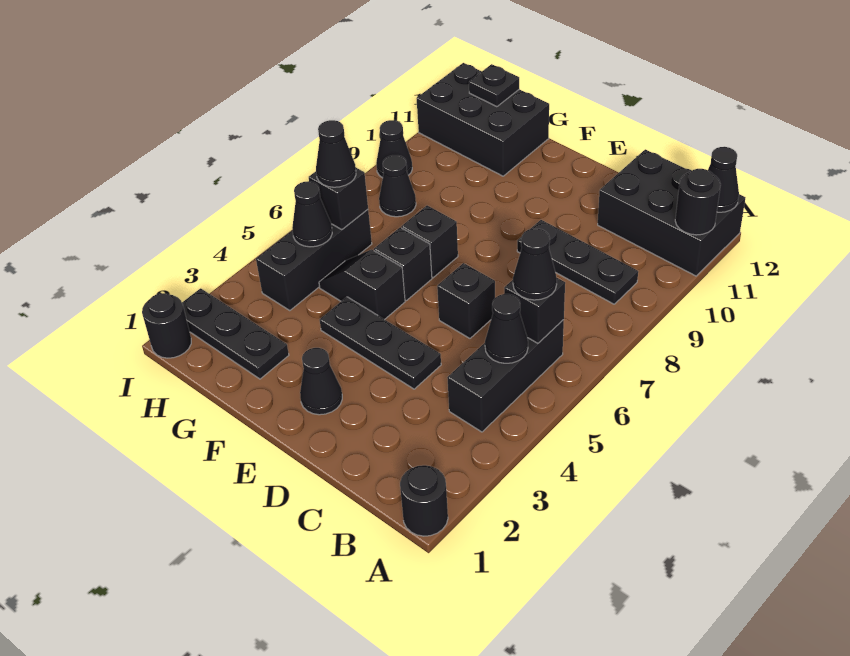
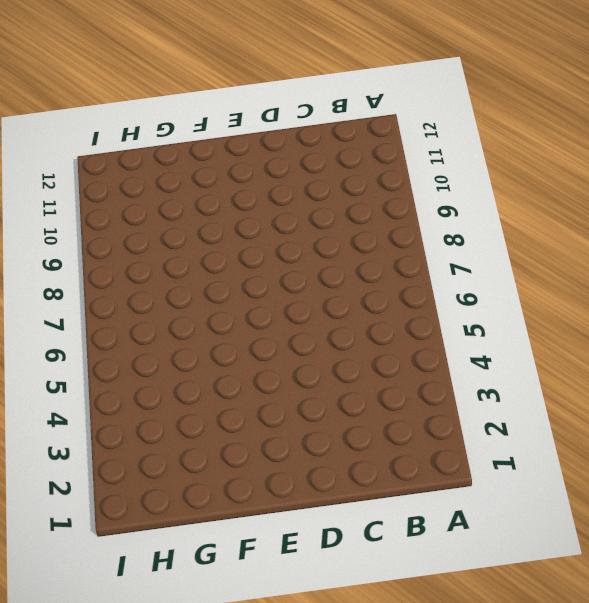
none -> black round brick A1 level 1
none -> black brick A11:C12 level 1
none -> black brick B4:B6 level 1

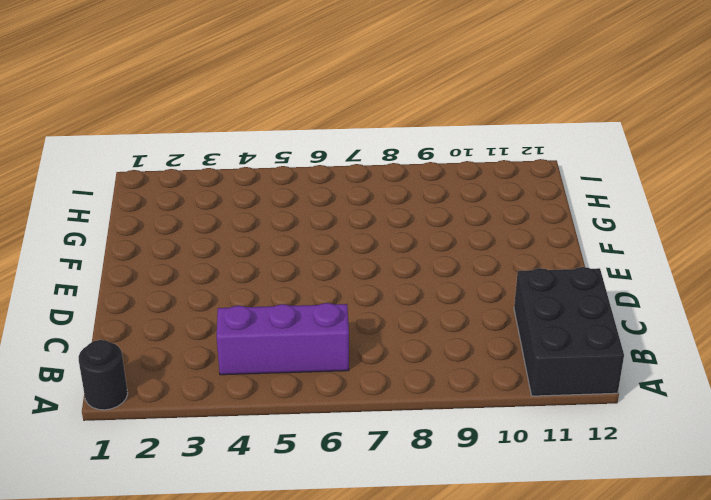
purple brick B4:B6 level 1 -> black brick B4:B6 level 1
none -> black plate B9:D9 level 1
none -> black plate D4:F4 level 1
none -> black brick D6 level 1

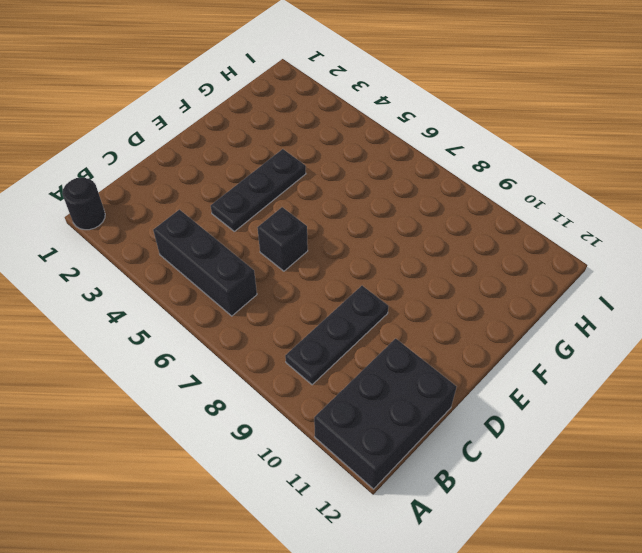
none -> black cone E2 level 1
none -> black slope F5:G5 level 1 top F
none -> black brick F6 level 1

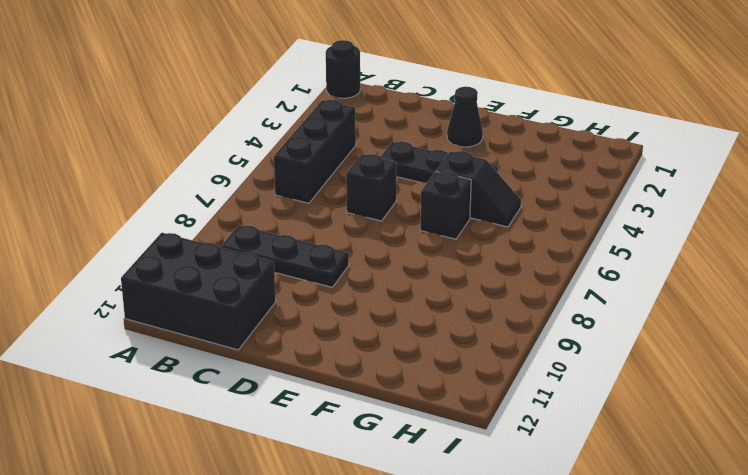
none -> black brick F7 level 1
none -> black plate G2:I2 level 1
none -> black brick G11:I12 level 1

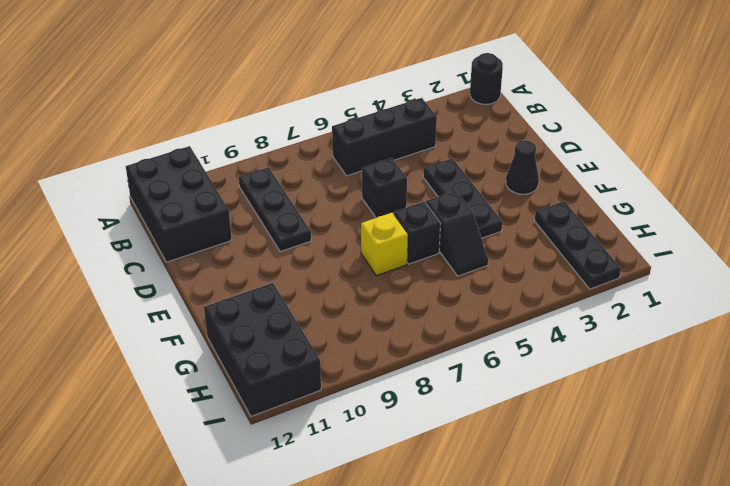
yellow brick F7 level 1 -> black brick F7 level 1
none -> black brick H4:H6 level 1
none -> black cone H8 level 1
none -> black round brick I1 level 1

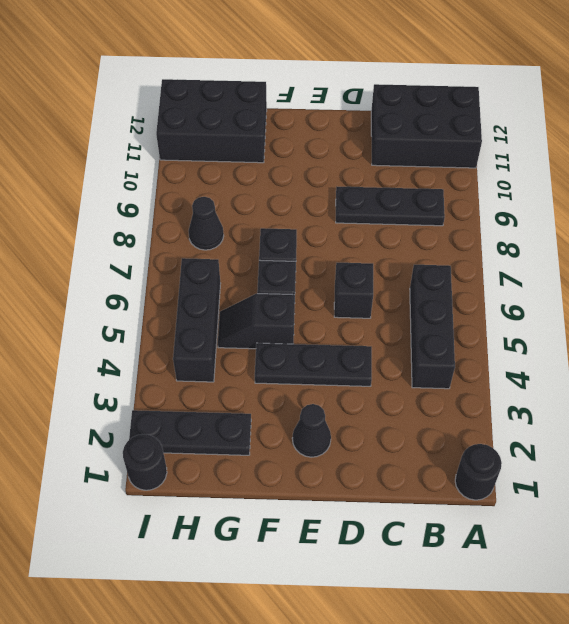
none -> black cone I9 level 1
none -> black round brick A11 level 2
none -> black cone A12 level 2

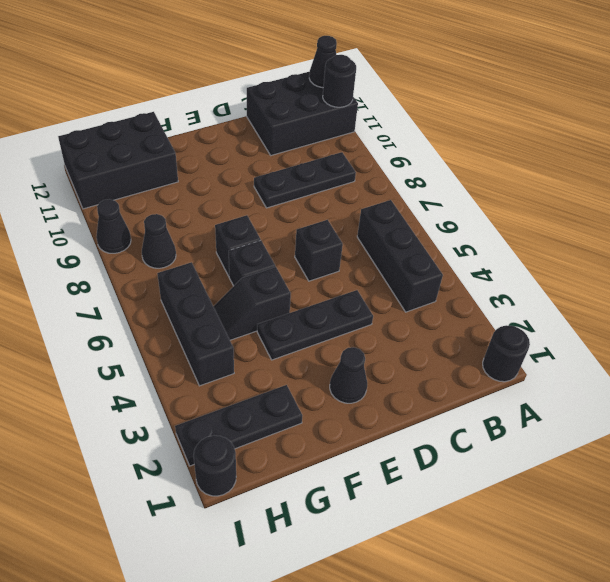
none -> black cone B5 level 2
none -> black brick B6 level 2
none -> black cone H5 level 2

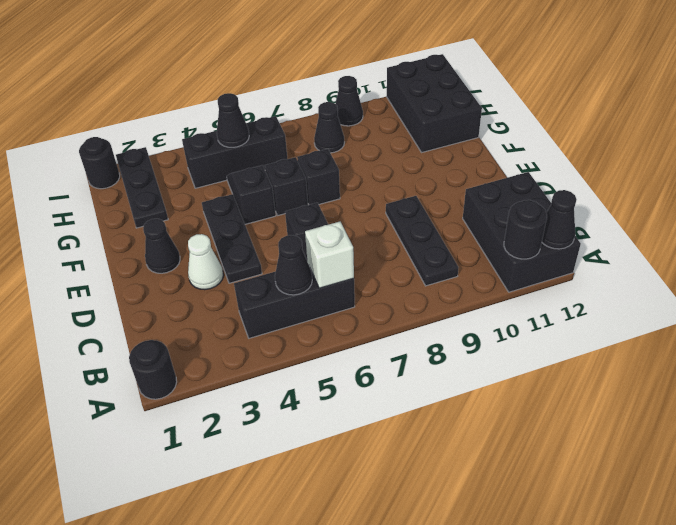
white brick B6 level 2 -> black brick B6 level 2
white cone D3 level 1 -> none
none -> black brick H6 level 2
none -> black plate H12 level 2
none -> black cone B6 level 3

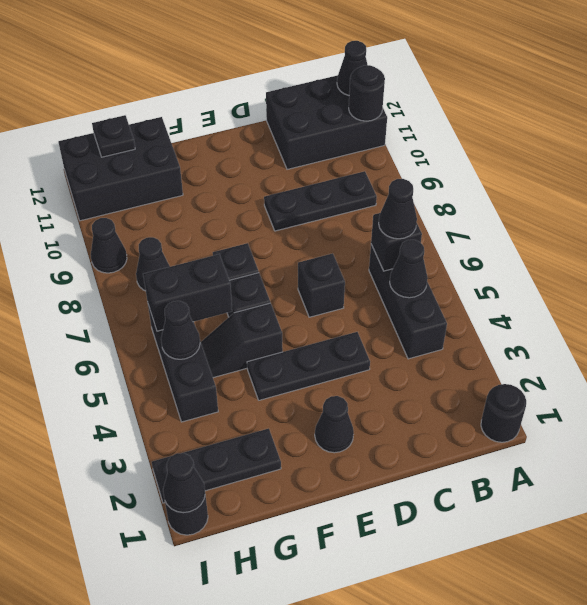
black brick G6:H6 level 2 -> black brick H6 level 2
black cone I1 level 2 -> black cone H6 level 3

